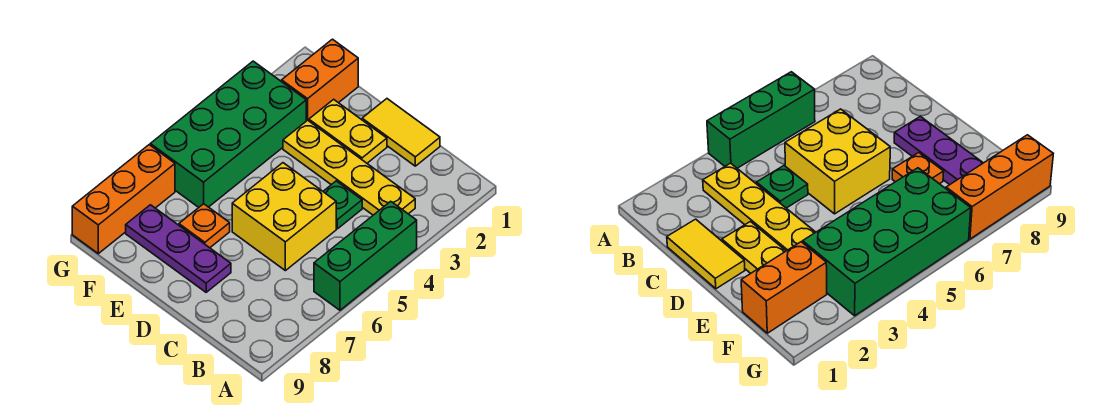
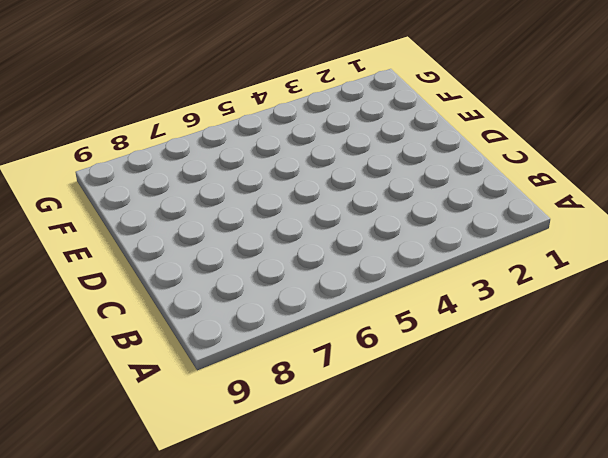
none -> green brick A4:A6 level 1
none -> yellow plate B3:E3 level 1

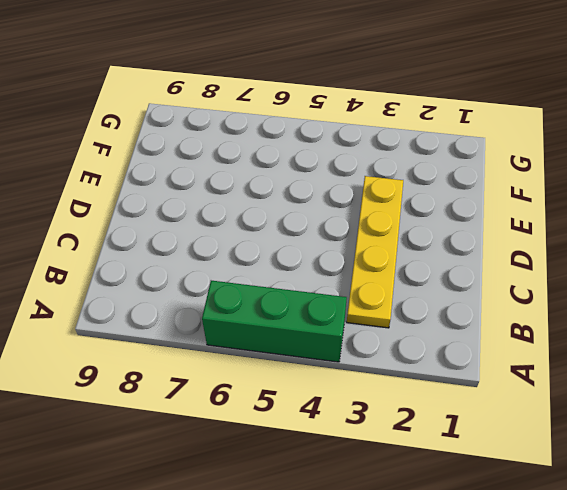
none -> yellow tile C1:D1 level 1
none -> green plate C4 level 1

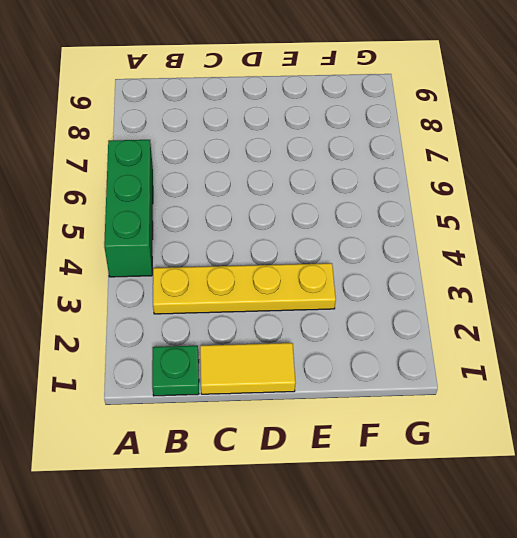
green plate B1 level 1 -> green plate C4 level 1
none -> yellow brick C5:D6 level 1
none -> yellow plate D2:E2 level 1

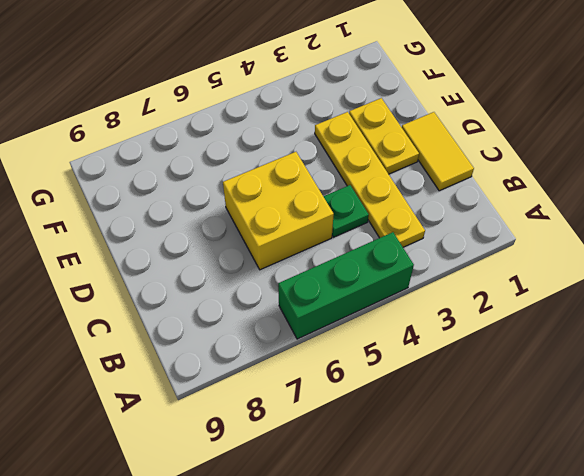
none -> purple plate D8:F8 level 1
none -> orange plate E7 level 1

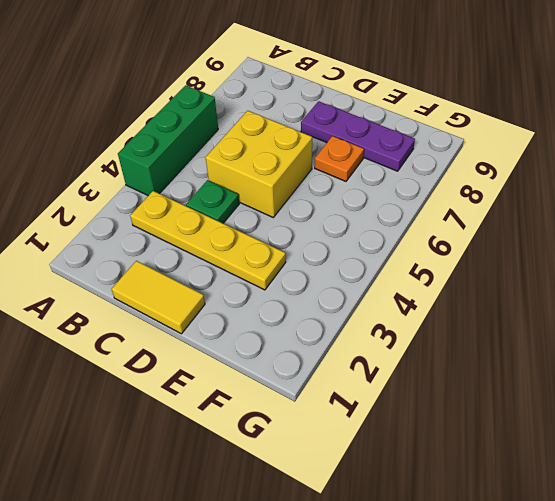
none -> yellow plate D2:E2 level 1
none -> orange brick F1:F2 level 1

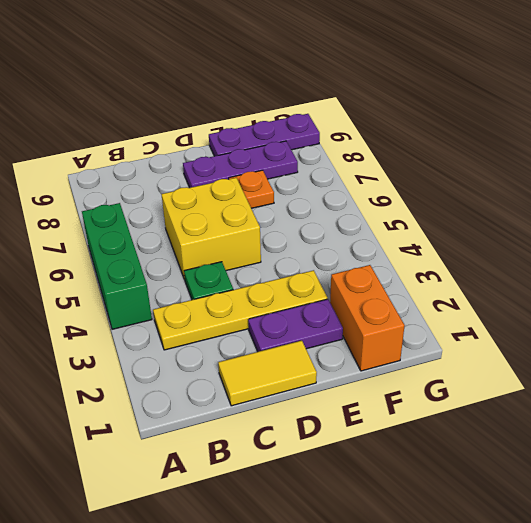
purple plate D2:E2 level 1 -> yellow plate D2:E2 level 1
purple plate E9:G9 level 1 -> orange brick G7:G9 level 1
none -> green brick F3:G6 level 1

